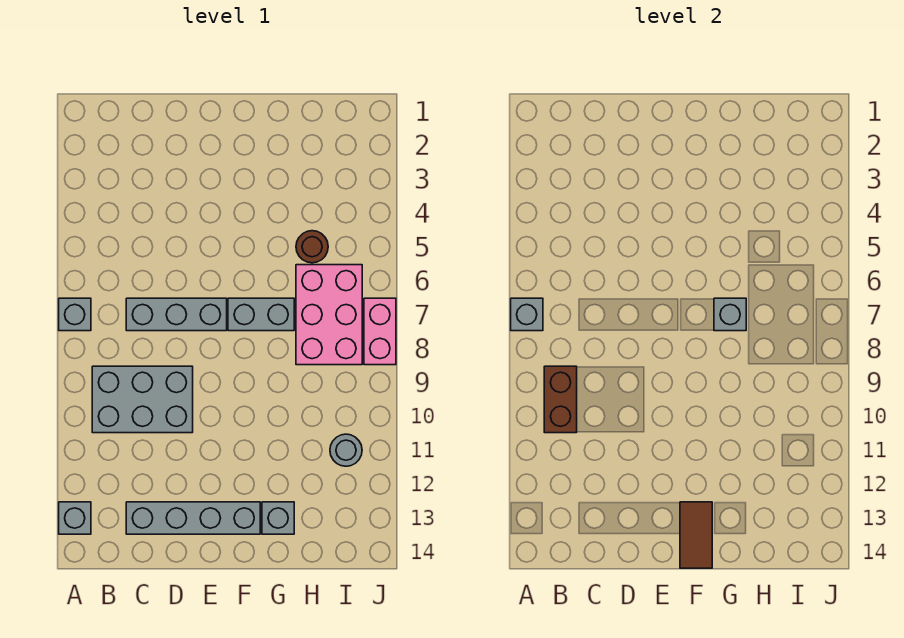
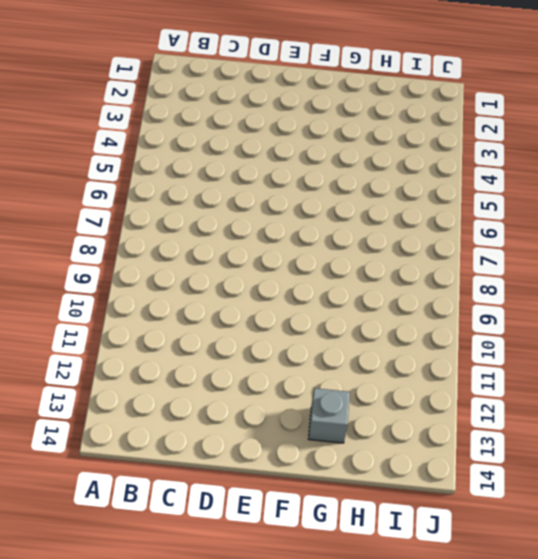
none -> grey brick A7 level 1
none -> grey brick A13 level 1
none -> grey brick B9:D10 level 1

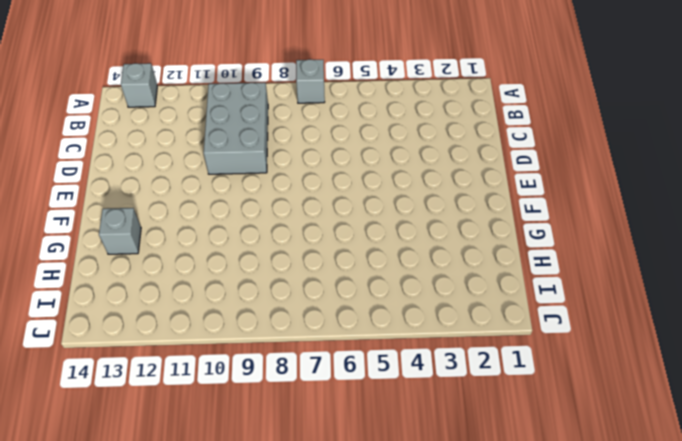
none -> grey brick C7:E7 level 1
none -> grey brick C13:F13 level 1
none -> grey brick F7:G7 level 1

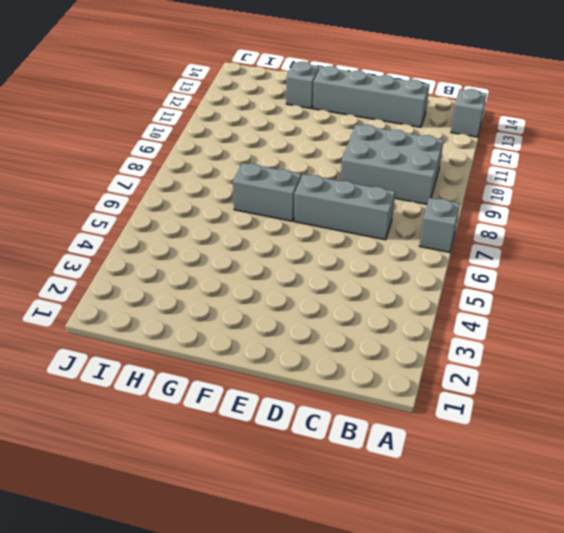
none -> brown round brick H5 level 1
none -> pink brick H6:I8 level 1
none -> grey round brick I11 level 1

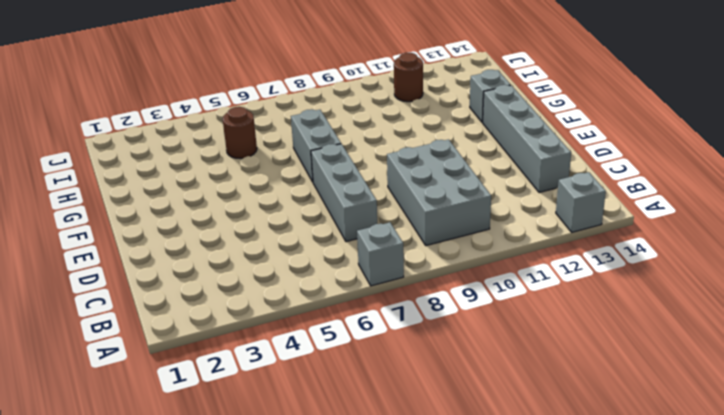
brown round brick I11 level 1 -> grey round brick I11 level 1
none -> pink brick H6:I8 level 1
none -> pink brick J7:J8 level 1
none -> grey brick A7 level 2

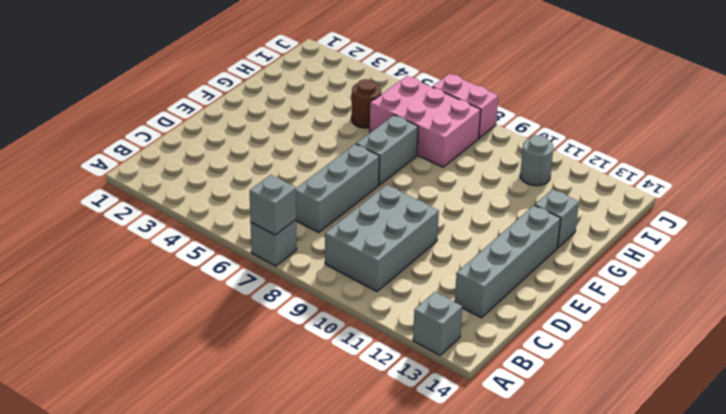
none -> brown brick B9:B10 level 2
none -> brown tile F13:F14 level 2
none -> grey brick G7 level 2

